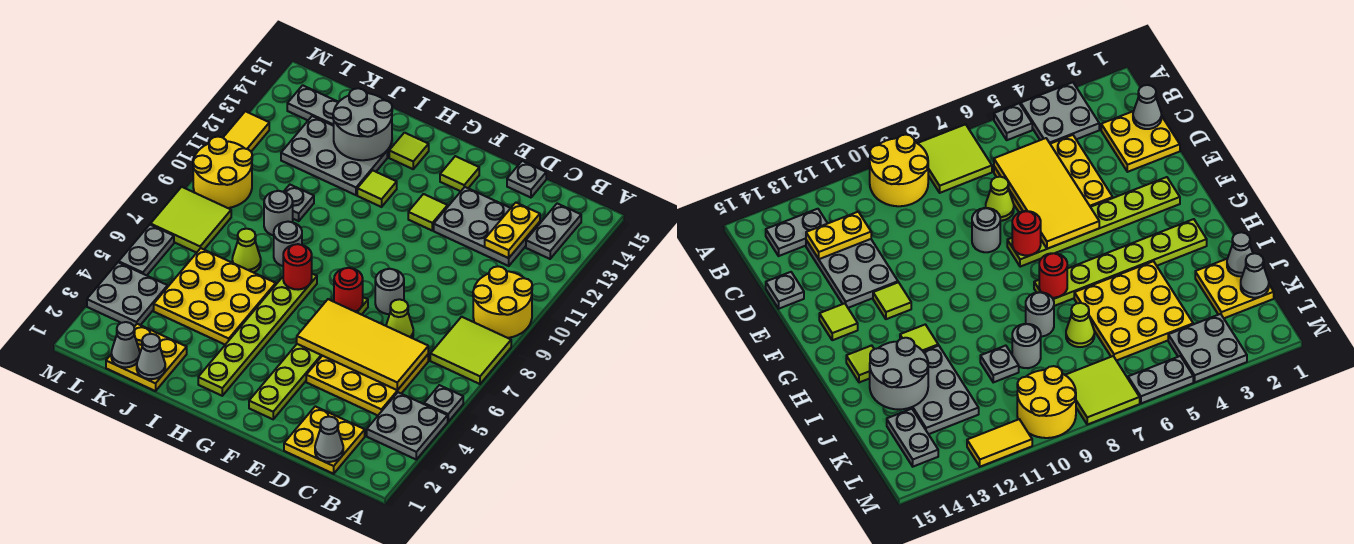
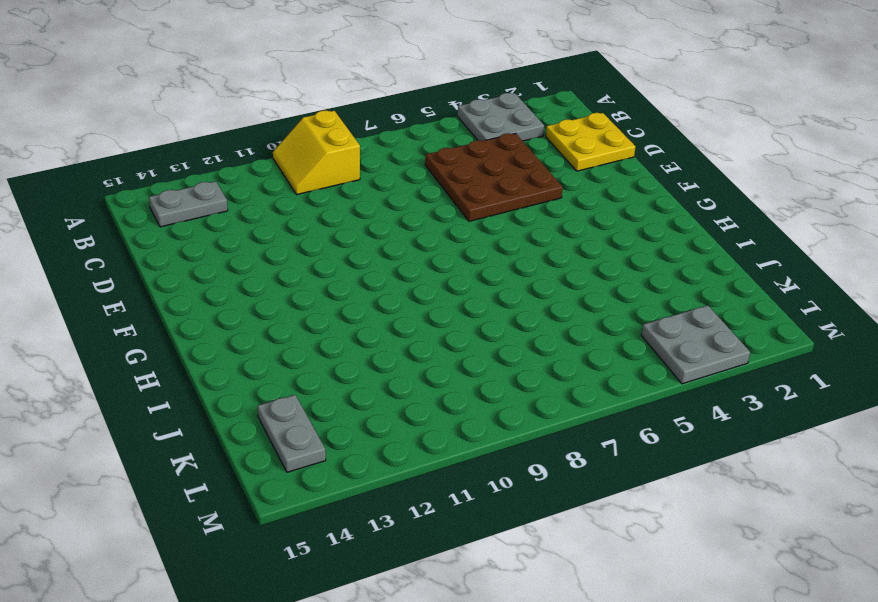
yellow slope A9:B10 level 1 top 9 -> yellow round brick A9:B10 level 1
brown plate C4:E6 level 1 -> yellow plate C4:E6 level 1
none -> grey plate A5 level 1
none -> lime tile A7:B8 level 1
none -> grey plate C12:E13 level 1
none -> lime cone D7 level 1

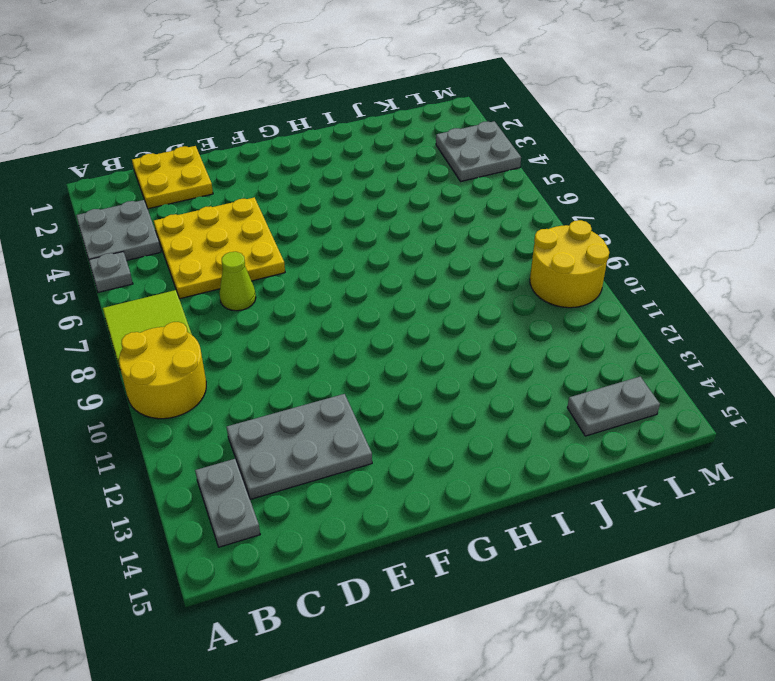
none -> grey plate D15 level 1
none -> grey round brick E8 level 1
none -> lime plate F2:F7 level 1
none -> lime tile F12 level 1

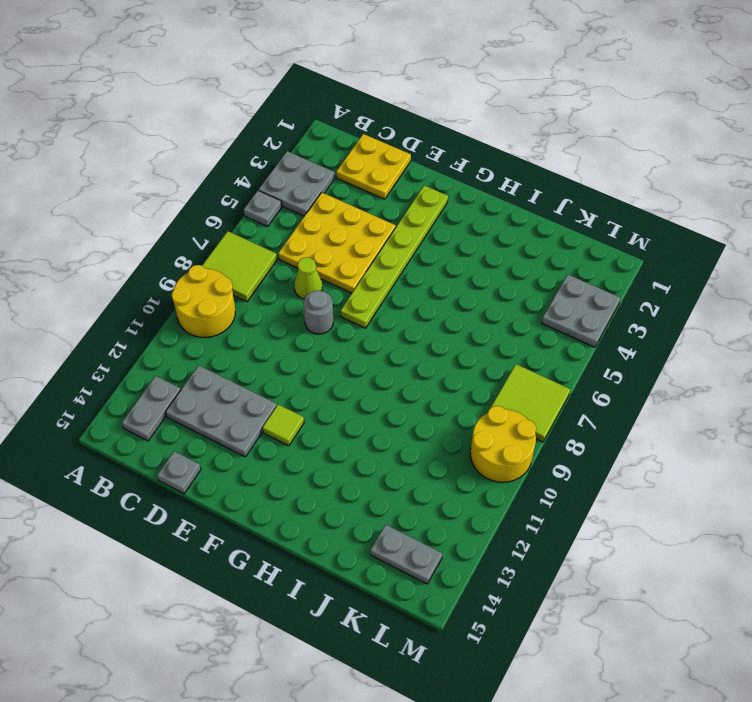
none -> lime tile F14 level 1
none -> lime plate H2:H7 level 1
none -> lime tile H12 level 1
none -> lime tile H14 level 1

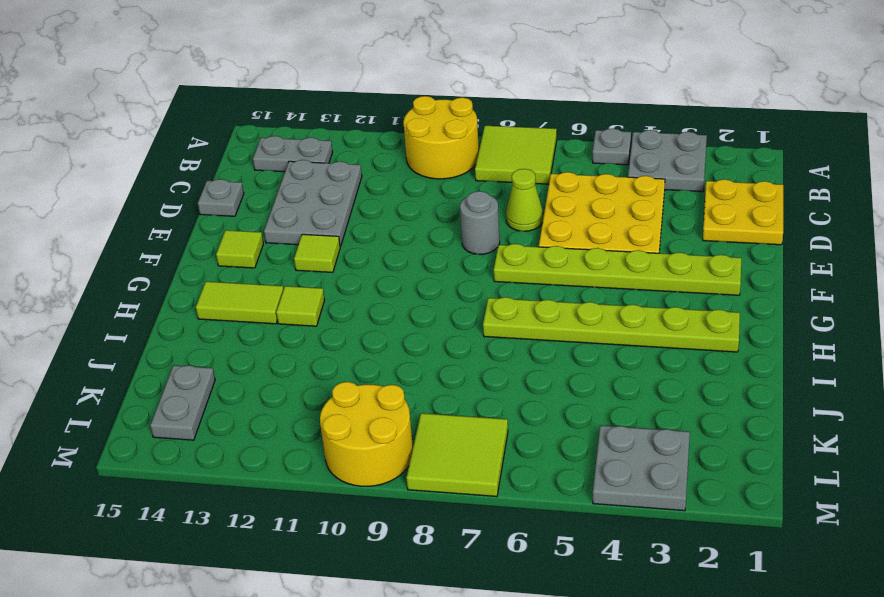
lime tile H13:H14 level 1 -> lime tile H14 level 1
none -> yellow plate I4:K6 level 1
none -> grey round brick I8 level 1
none -> grey plate I12:K13 level 1
none -> yellow plate J1:K2 level 1

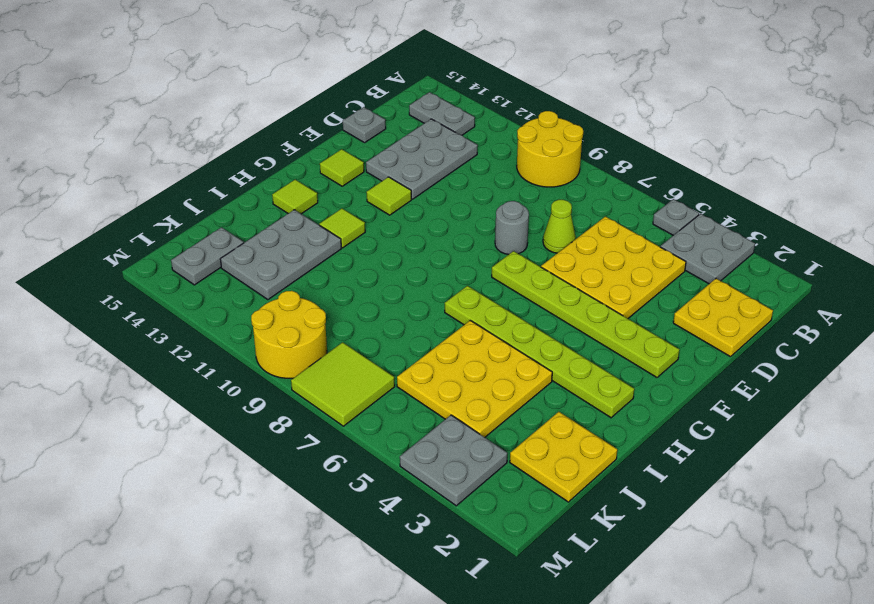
none -> lime tile A7:B8 level 1
none -> grey round brick I8 level 1
none -> lime cone J7 level 1
none -> grey round brick J9 level 1

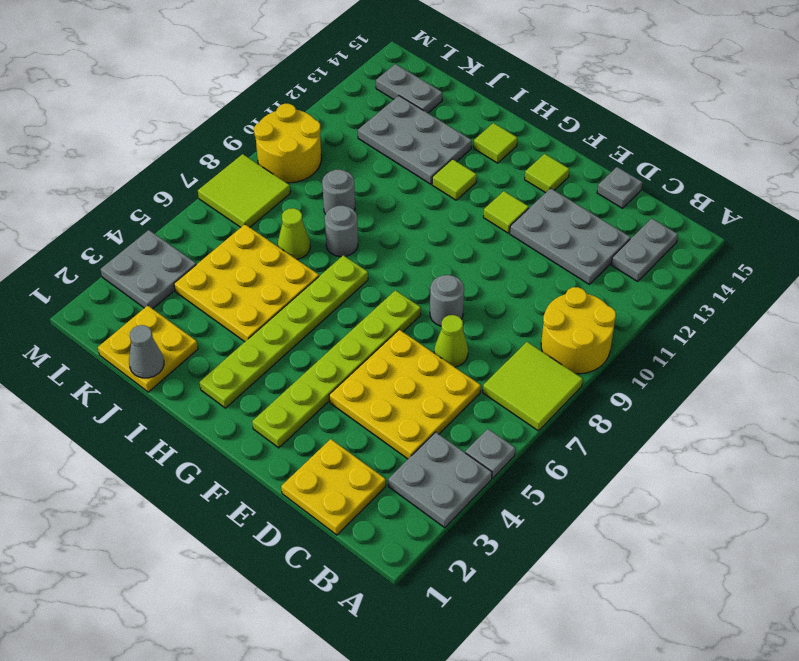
none -> grey plate J10 level 1
none -> grey plate M5:M6 level 1
none -> yellow tile M11:M12 level 1
none -> grey cone C1 level 2

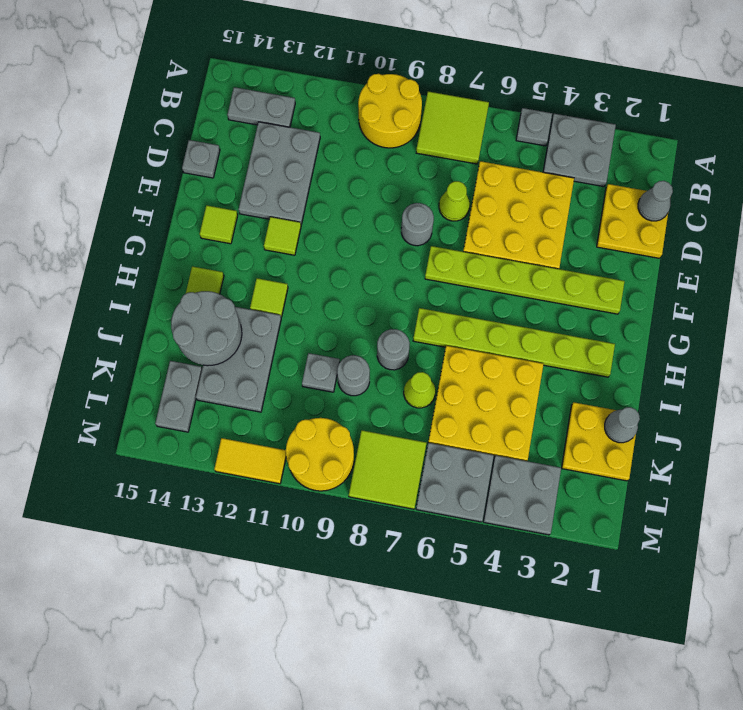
grey plate L5:M6 level 1 -> grey plate M5:M6 level 1
none -> yellow tile C5:F6 level 2
none -> yellow plate C12:C13 level 2
none -> red round brick F7 level 2
none -> red round brick H7 level 2

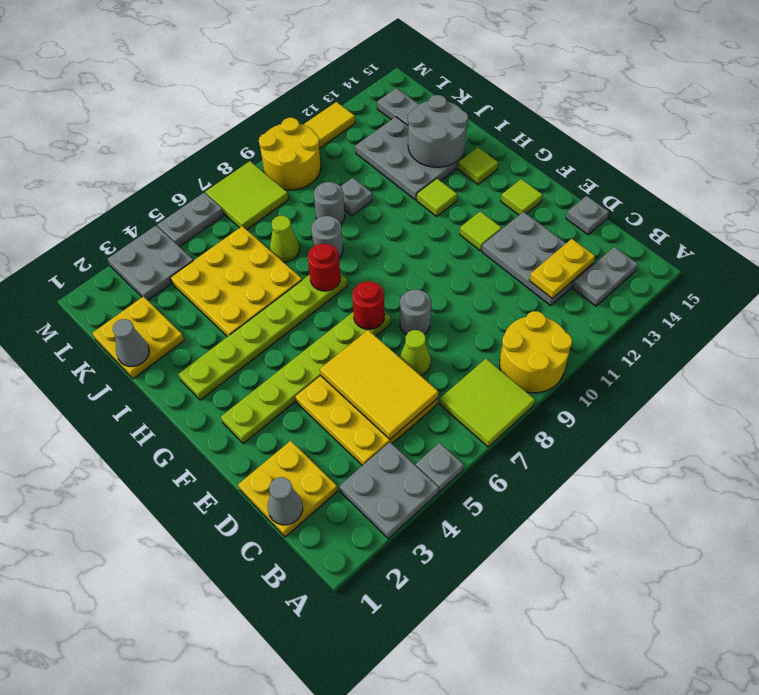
yellow tile C5:E6 level 2 -> yellow tile C5:F6 level 2
none -> grey cone K1 level 2

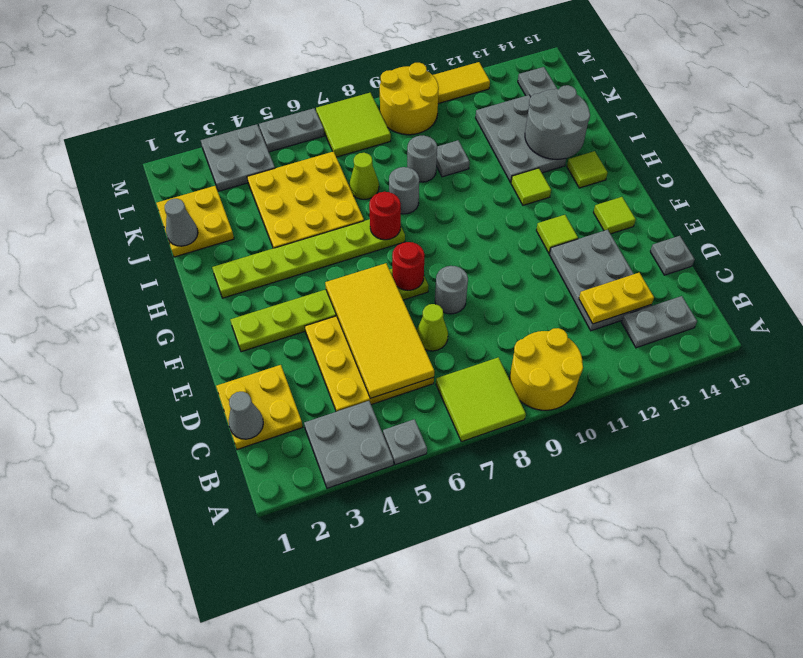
none -> grey cone K1 level 2

